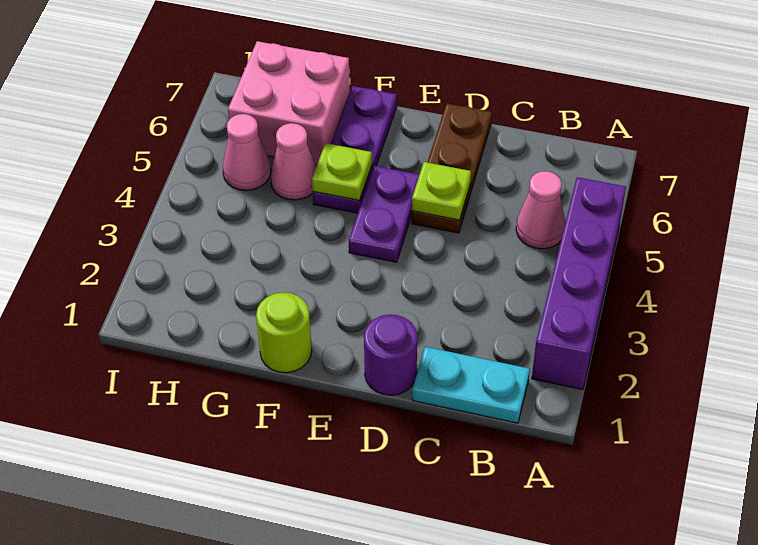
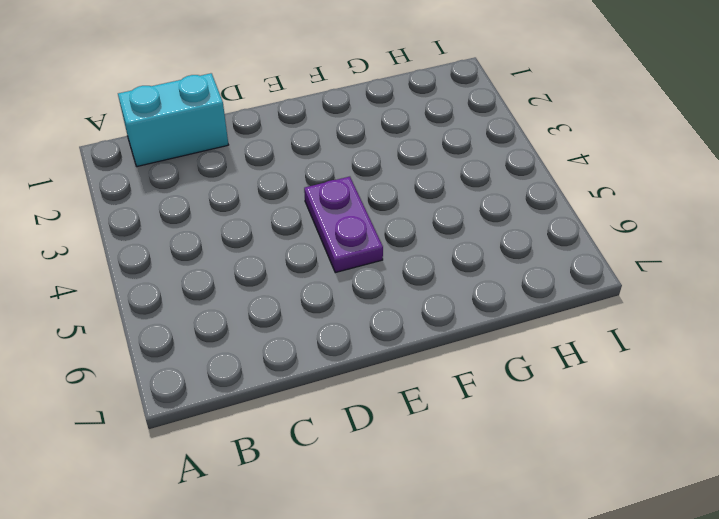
cyan brick B1:C1 level 1 -> cyan plate B1:C1 level 1
none -> purple brick A2:A5 level 1
none -> pink cone B5 level 1
none -> purple round brick D1 level 1

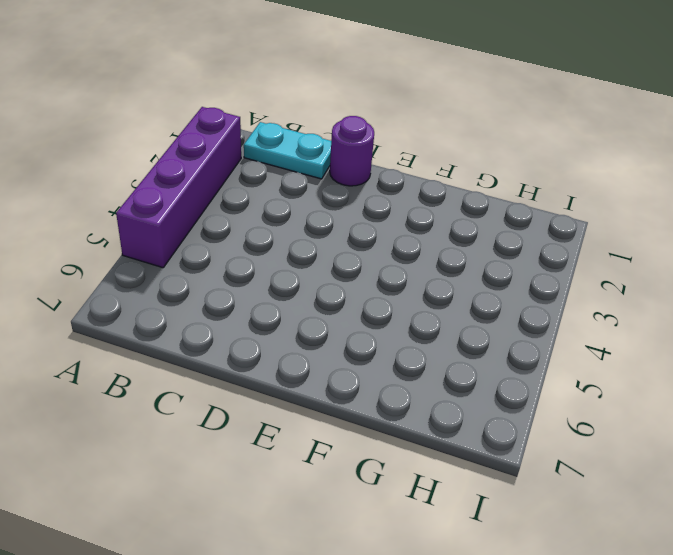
none -> pink cone B5 level 1
none -> brown plate D5:D7 level 1
none -> purple plate E4:E5 level 1

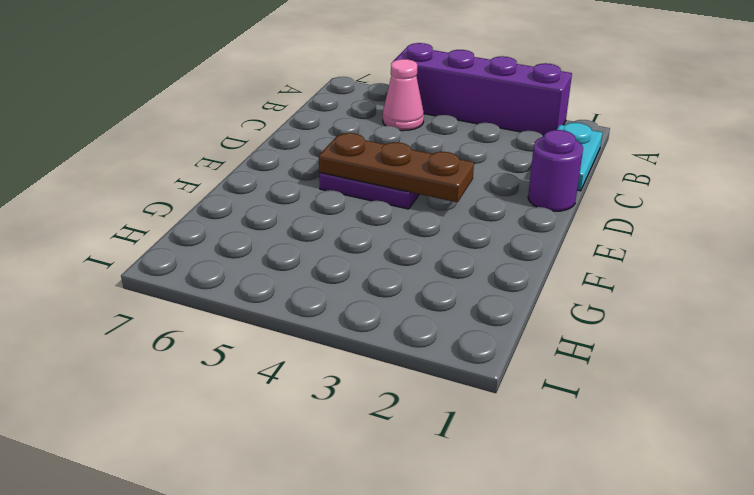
brown plate E3:E5 level 2 -> brown plate D5:D7 level 1
none -> lime round brick F1 level 1
none -> purple plate F5:F7 level 1
none -> pink cone G5 level 1

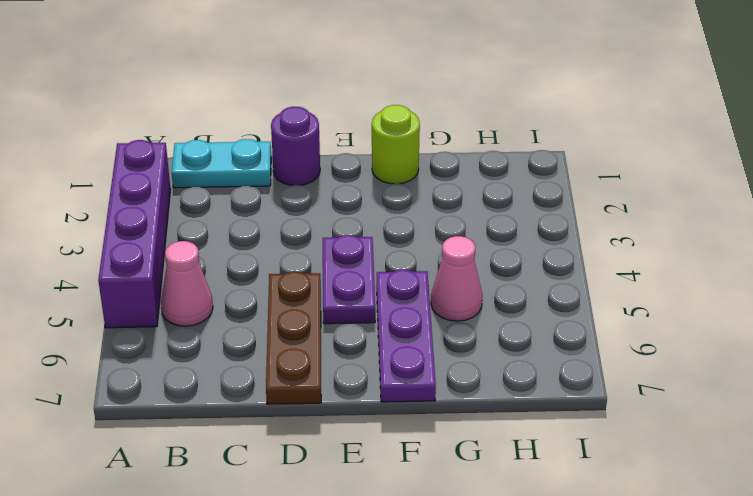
none -> pink brick G6:H7 level 1
none -> pink cone H5 level 1
none -> lime plate D5 level 2

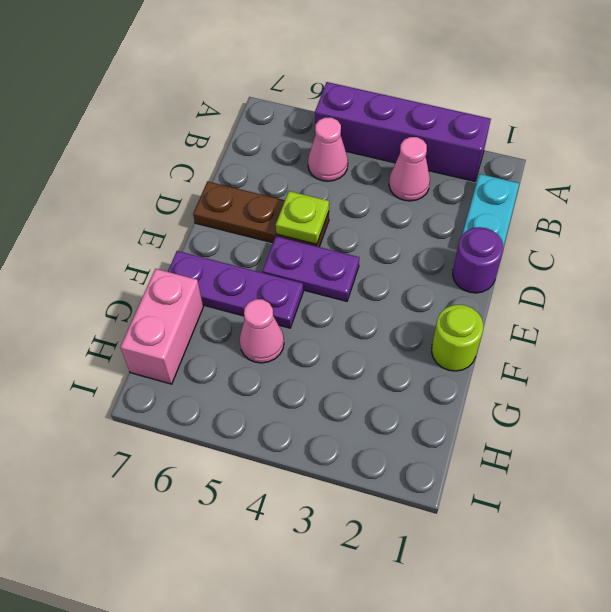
pink cone B3 level 1 -> pink cone H5 level 1
pink brick G7:H7 level 1 -> pink brick G6:H7 level 1
none -> lime plate F5 level 2

